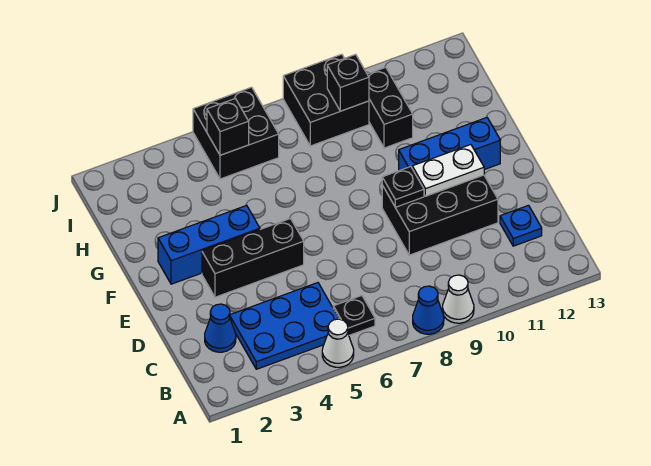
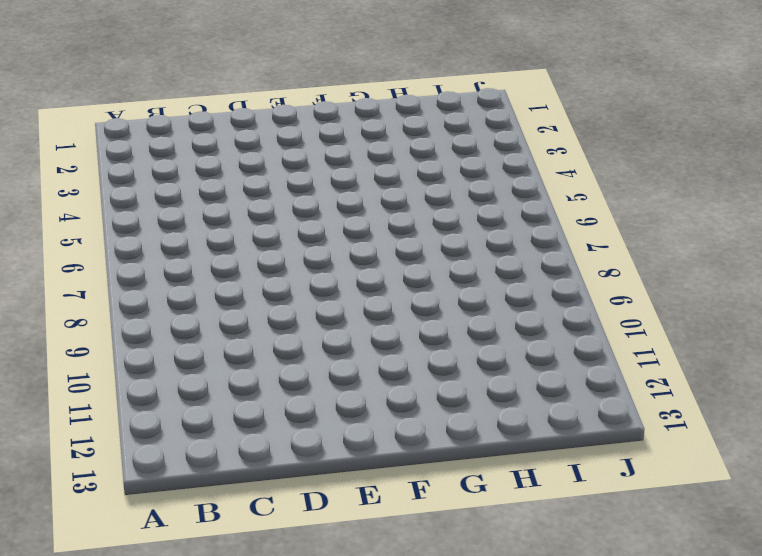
none -> white cone A5 level 1
none -> blue cone A8 level 1
none -> white cone A9 level 1

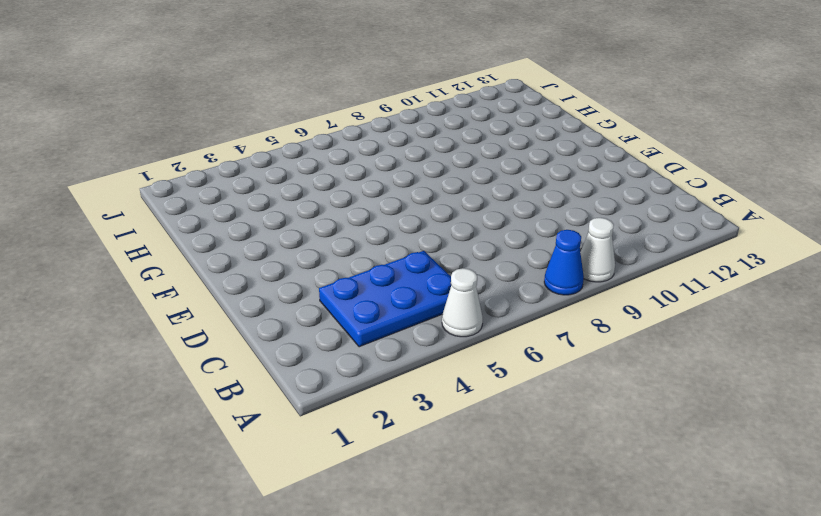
none -> black plate B6 level 1
none -> blue cone C2 level 1
none -> blue plate C12 level 1

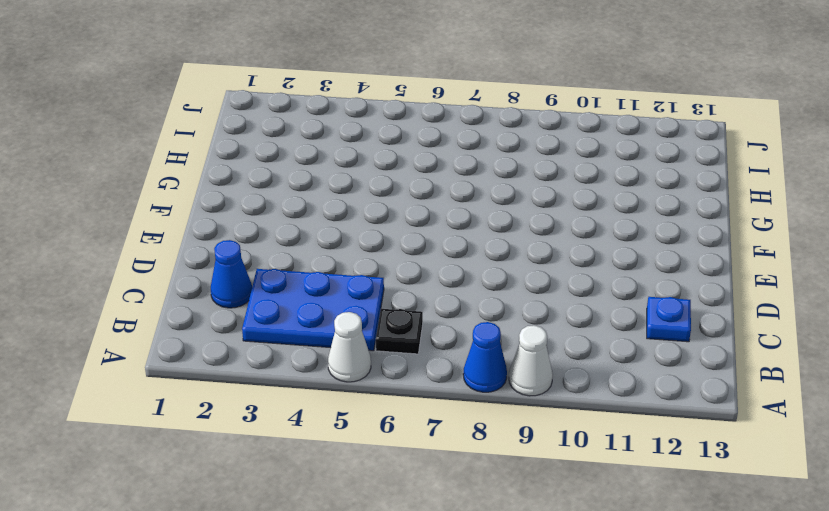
none -> black brick D9:E11 level 1
none -> black brick E3:E5 level 1
none -> blue brick F2:F4 level 1

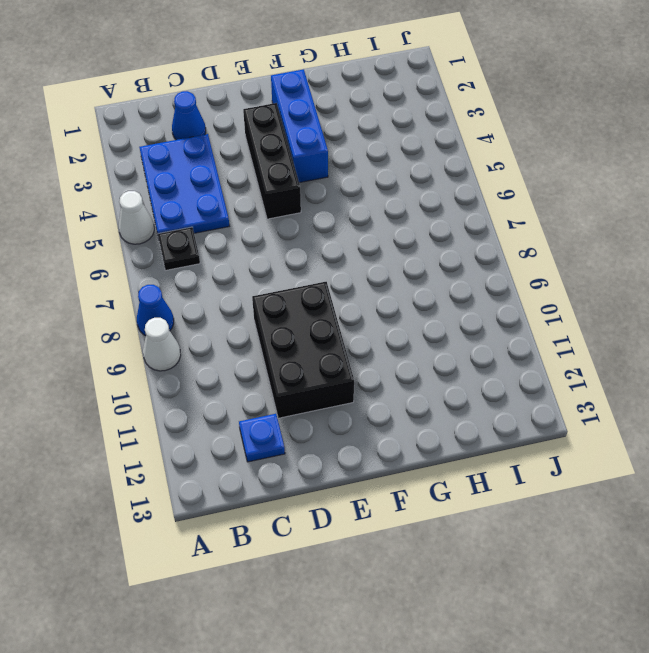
none -> blue brick F10:F12 level 1
none -> black brick H10:I10 level 1
none -> black brick I5:J6 level 1

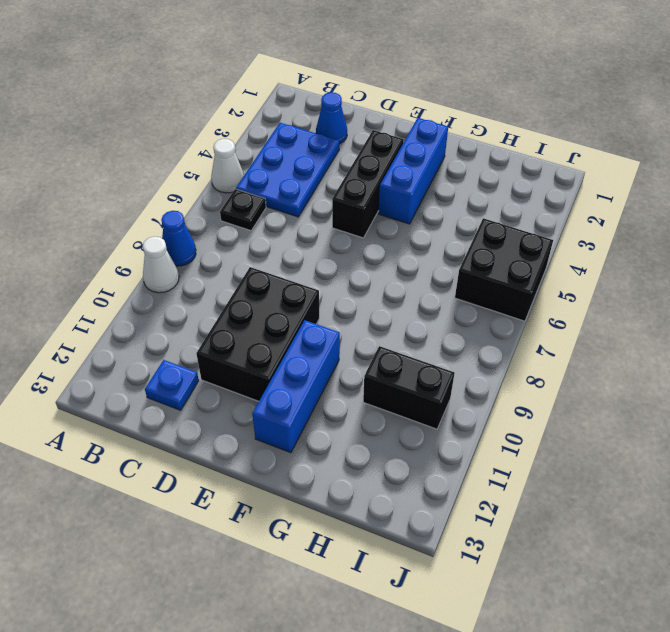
none -> black brick I8:J9 level 1
none -> black plate E9 level 2
none -> white plate E10:E11 level 2

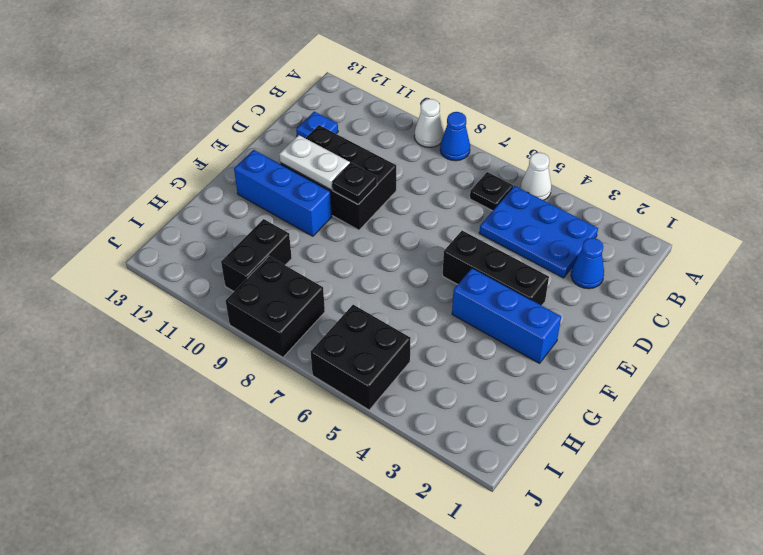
none -> black brick I5 level 2
none -> black brick I9 level 2

